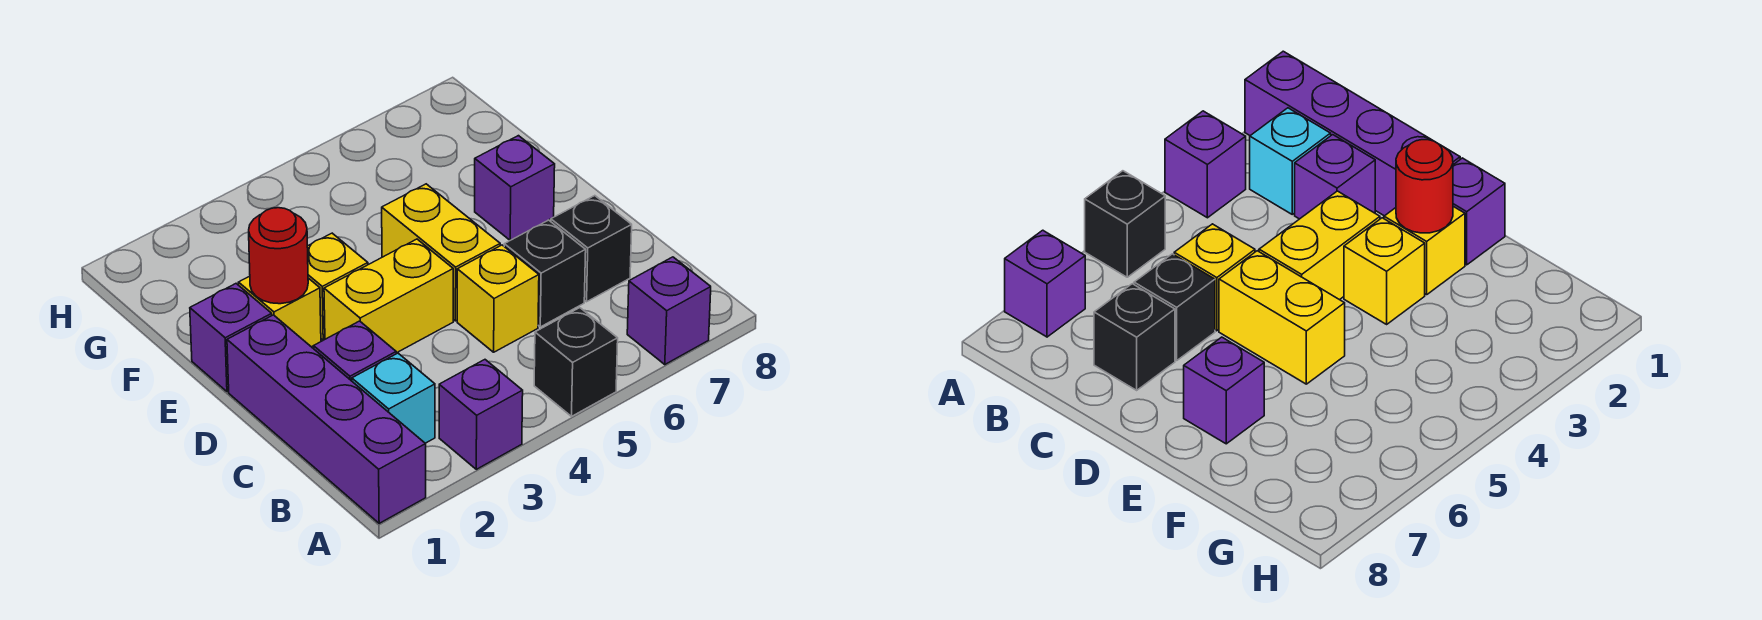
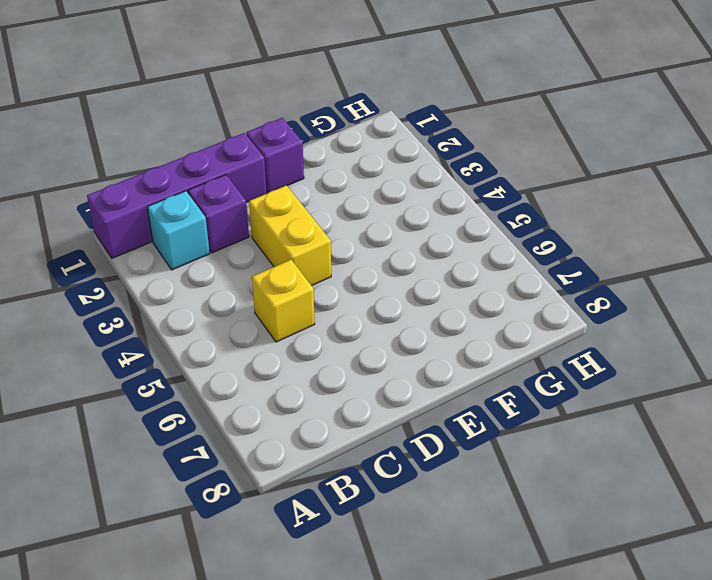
none -> purple brick A3 level 1
none -> black brick A5 level 1
none -> purple brick A7 level 1

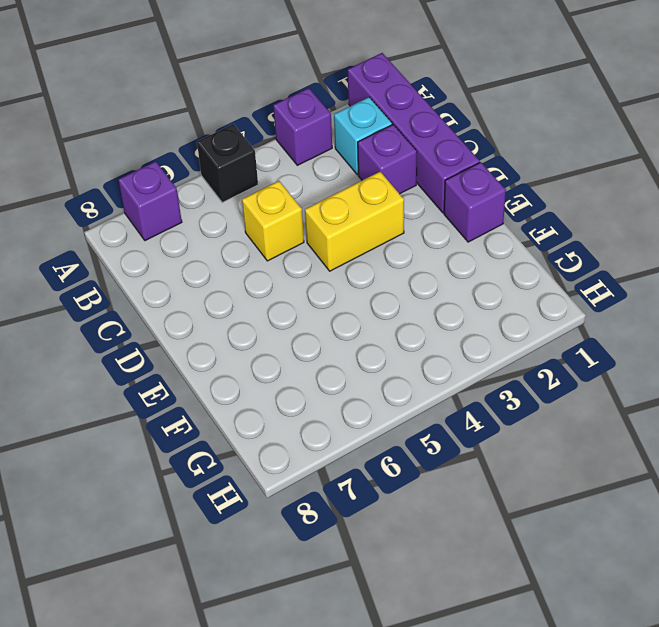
none -> black brick C6 level 1
none -> black brick C7 level 1
none -> yellow brick D5:E5 level 1

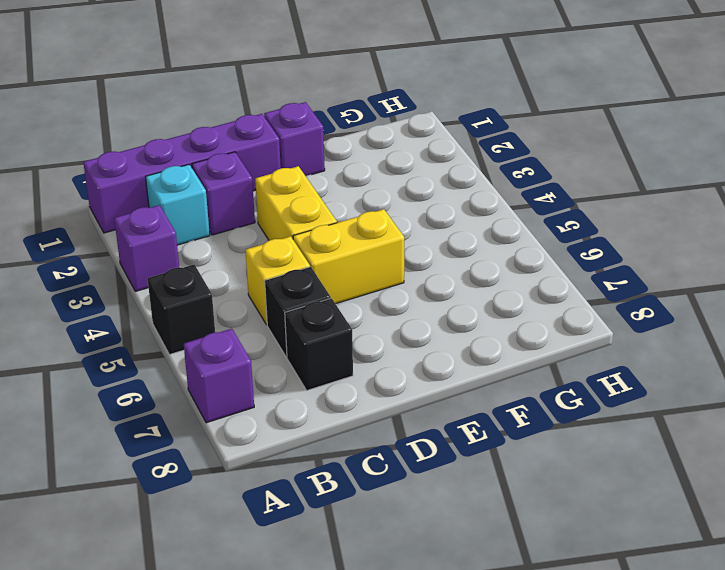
none -> yellow brick E2 level 1
none -> yellow brick E3 level 1
none -> purple brick E7 level 1

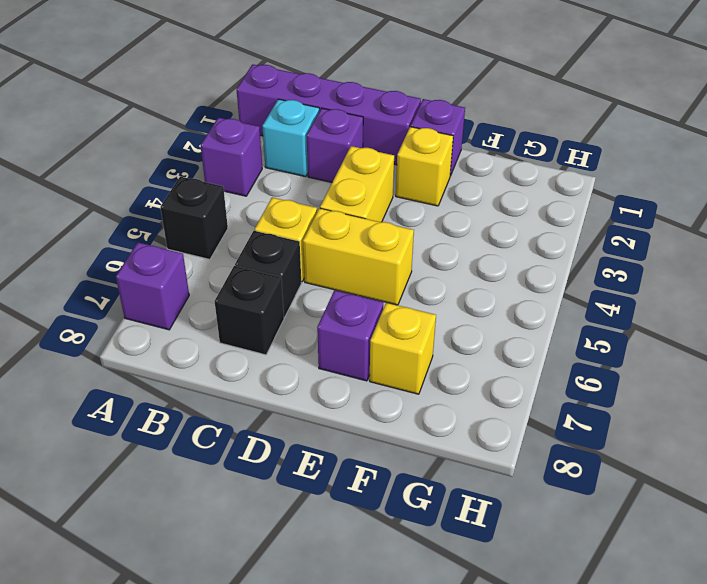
yellow brick F7 level 1 -> yellow brick E3 level 1
none -> red round brick E2 level 2

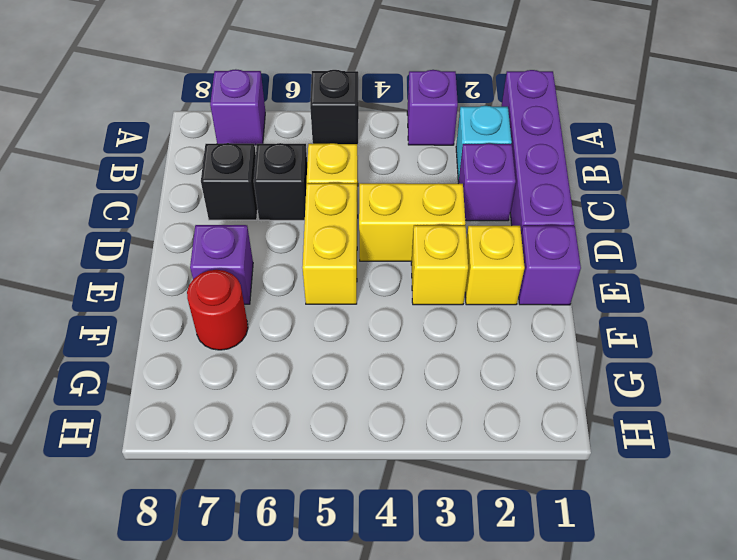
red round brick F7 level 1 -> red round brick E2 level 2

